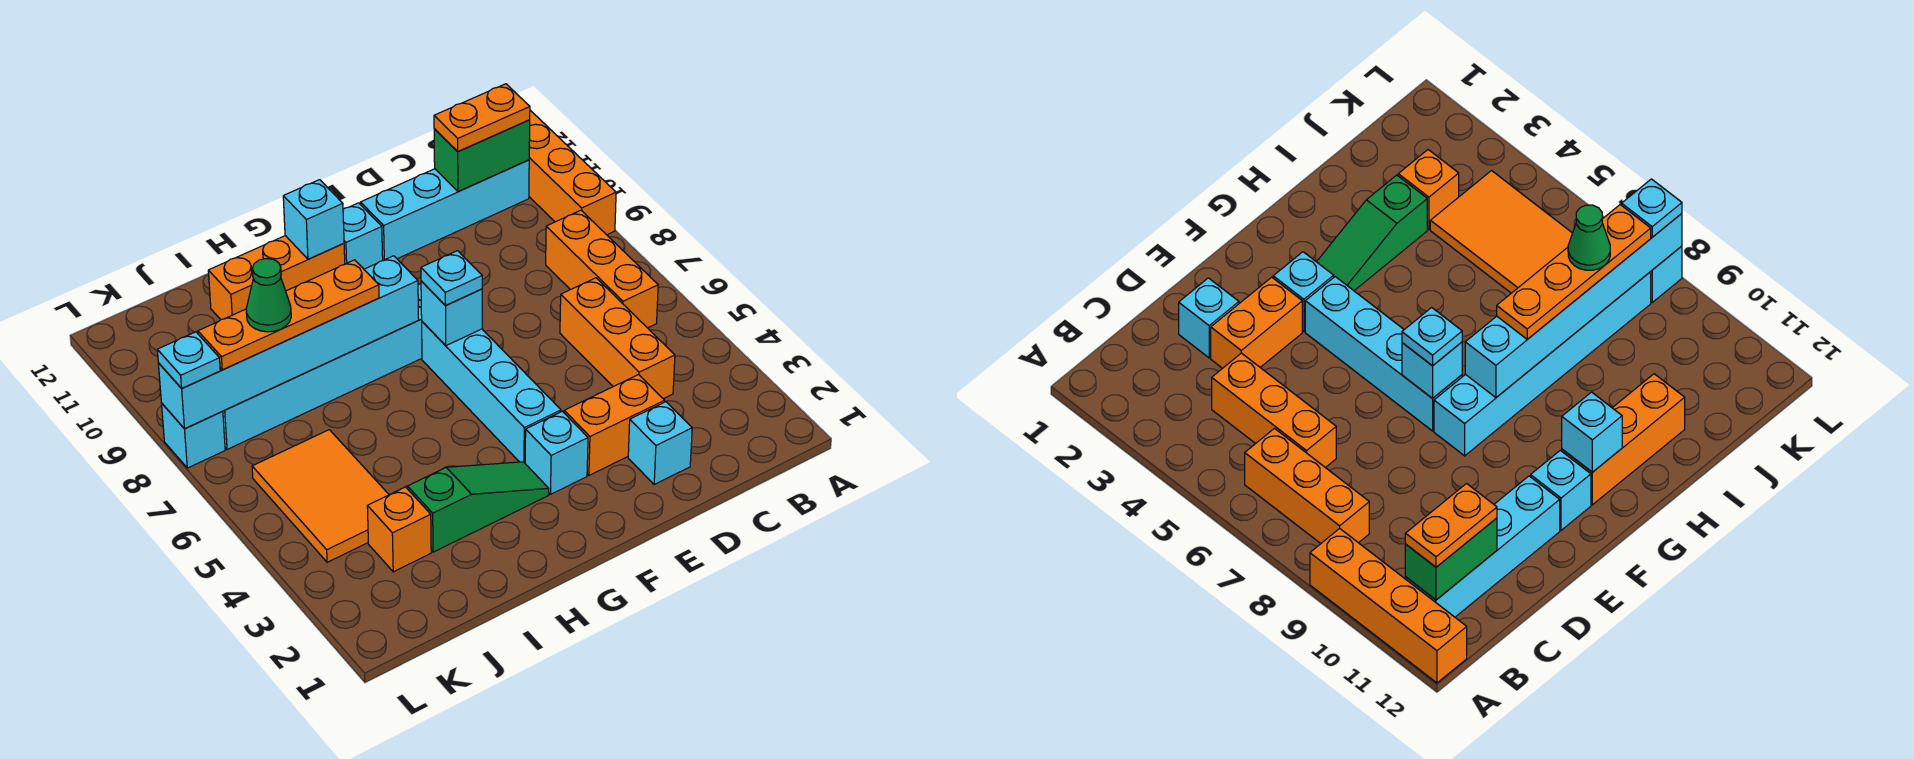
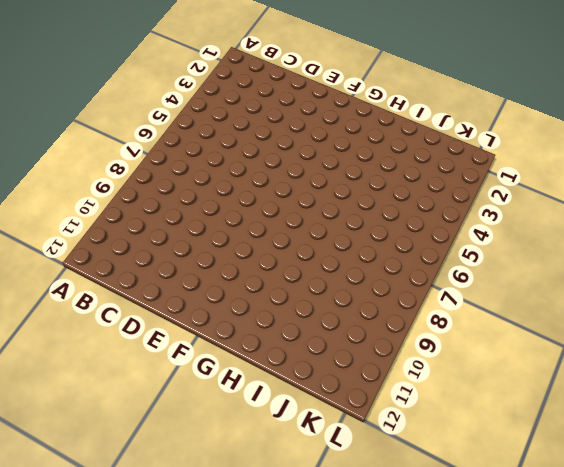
none -> orange brick A9:A12 level 1
none -> orange brick B6:B8 level 1
none -> cyan brick B11:E11 level 1

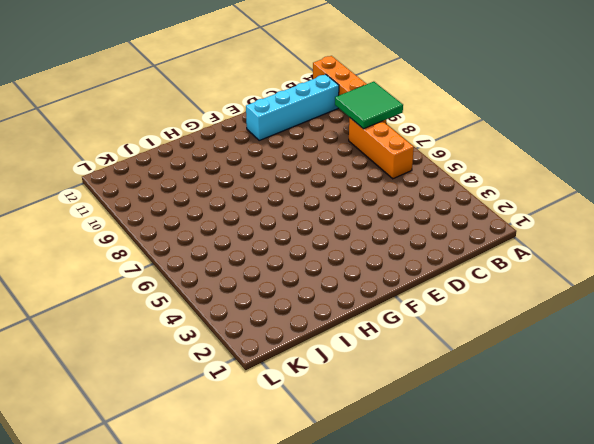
green tile A8:B9 level 2 -> none
none -> orange brick C4:C6 level 1
none -> cyan brick D2 level 1
none -> orange brick D3:E3 level 1

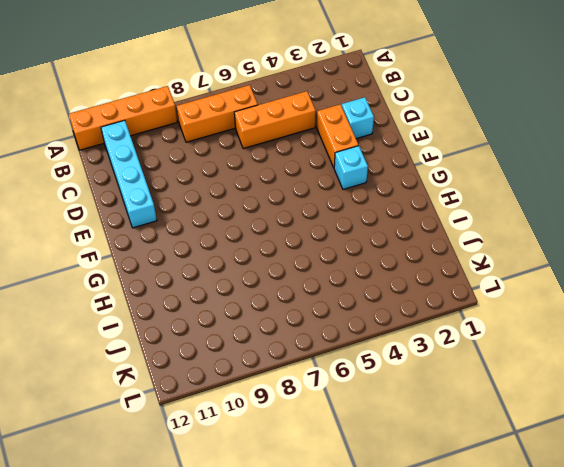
none -> cyan brick F4:F7 level 1
none -> cyan brick F8:K8 level 1
none -> cyan brick F11 level 1

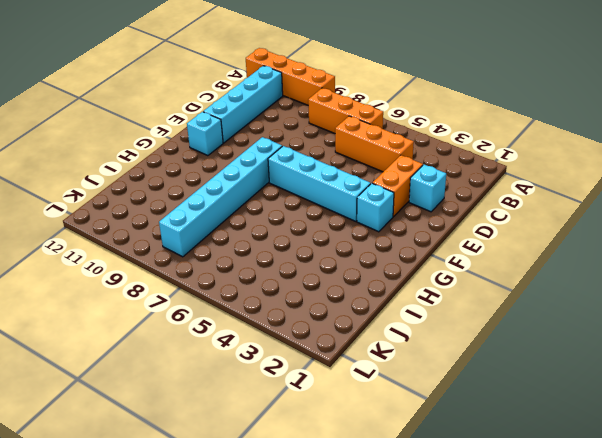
none -> green slope G3:I3 level 1 top I
none -> orange brick G11:I11 level 1
none -> orange brick J3 level 1

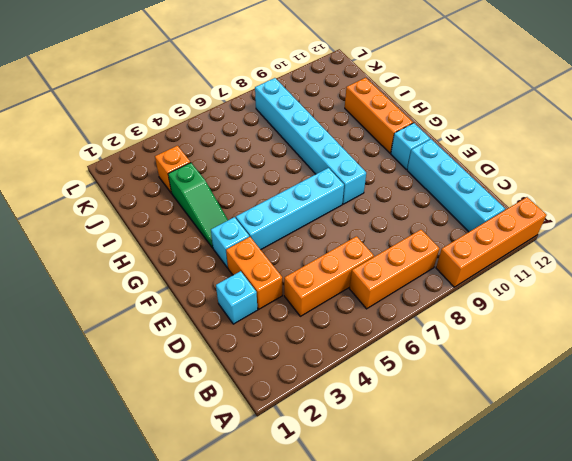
none -> orange tile J4:K6 level 1
none -> cyan brick L8 level 1
none -> green brick B11:C11 level 2

